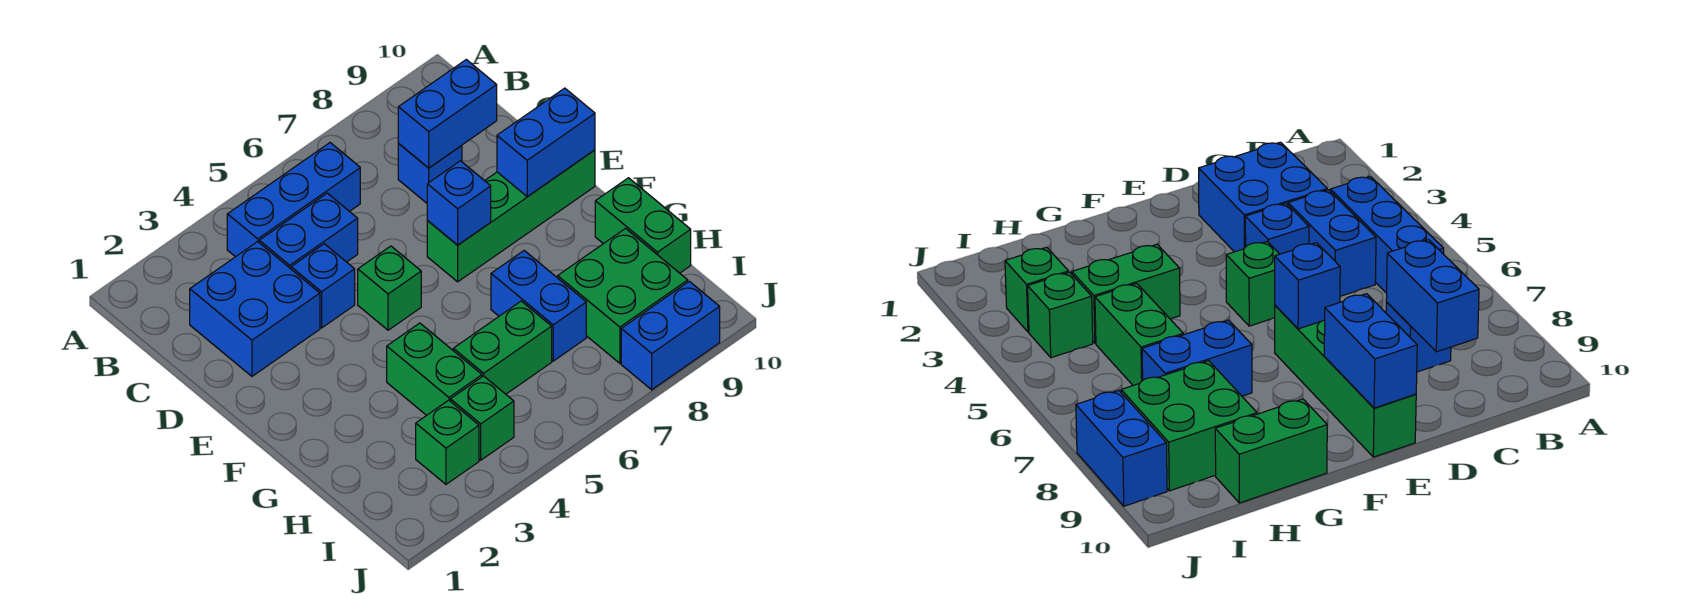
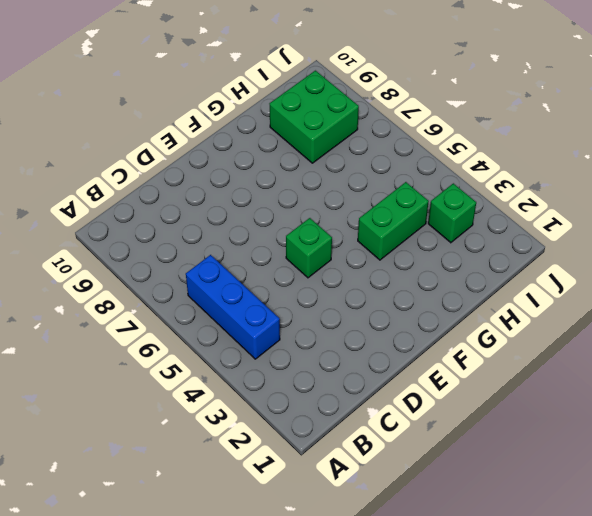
none -> blue brick C2:D3 level 1
none -> blue brick C4:C5 level 1
none -> blue brick C8 level 1

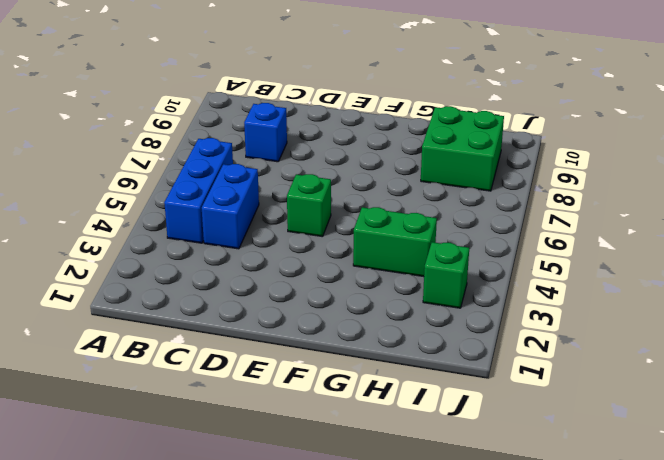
none -> blue brick C2:D3 level 1
none -> blue brick D4 level 1
none -> green brick E7:E10 level 1

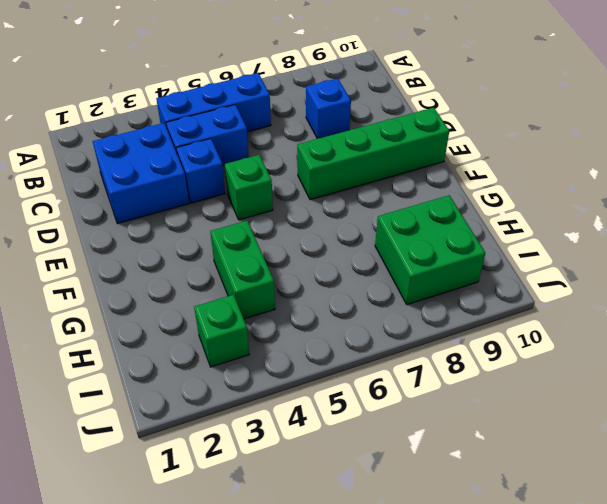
none -> blue brick G7:H7 level 1
none -> green brick G10:H10 level 1
none -> green brick H5:H6 level 1

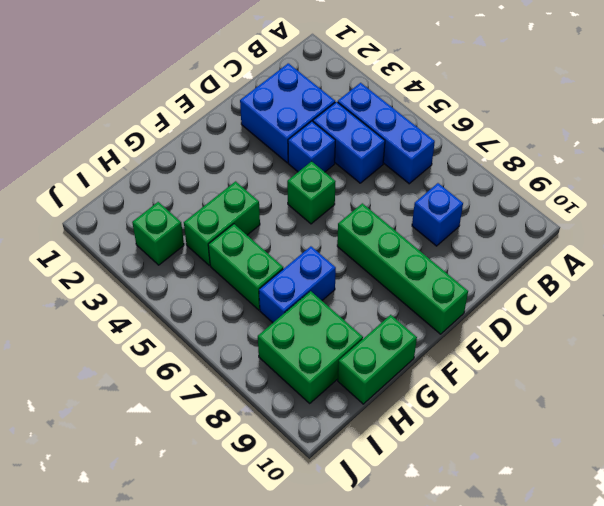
none -> green brick I4 level 1
none -> blue brick J8:J9 level 1
none -> blue brick C8:C9 level 2

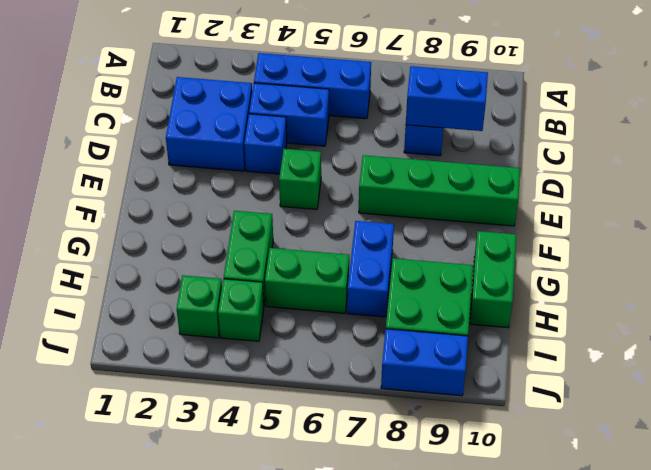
none -> blue brick E7 level 2
none -> blue brick E9:E10 level 2

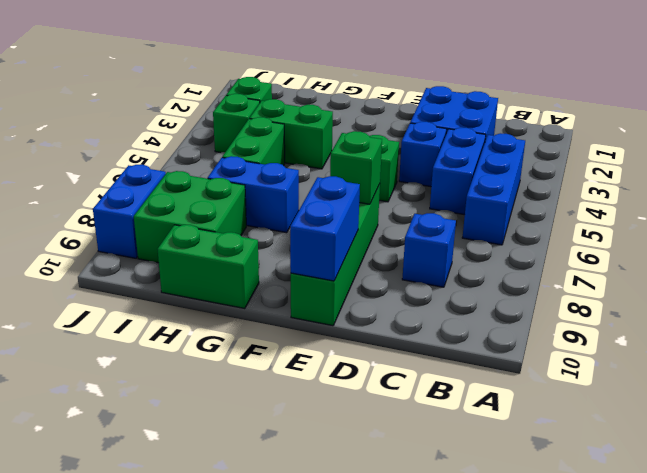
green brick E7 level 2 -> blue brick E7 level 2
none -> blue brick C8:C9 level 2

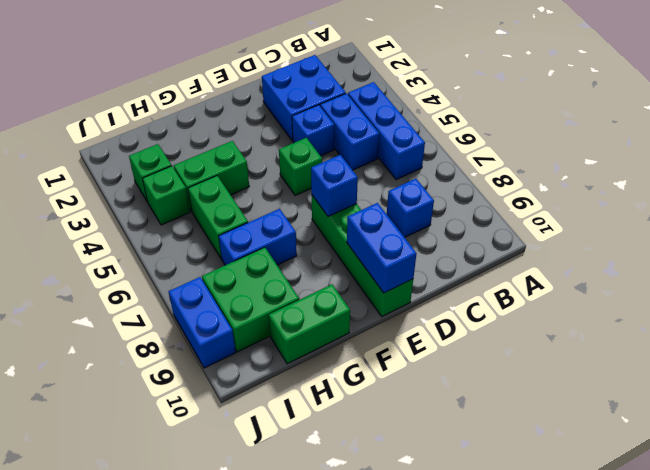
none -> blue brick C8:C9 level 2

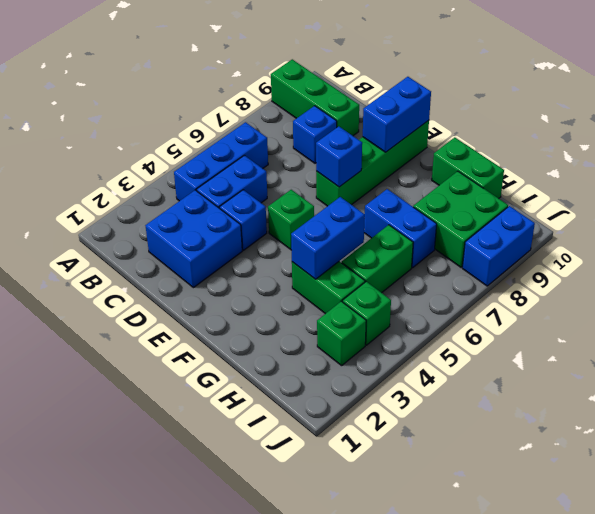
green brick A9:C9 level 1 -> none
blue brick G4:G5 level 2 -> blue brick C8:C9 level 2

